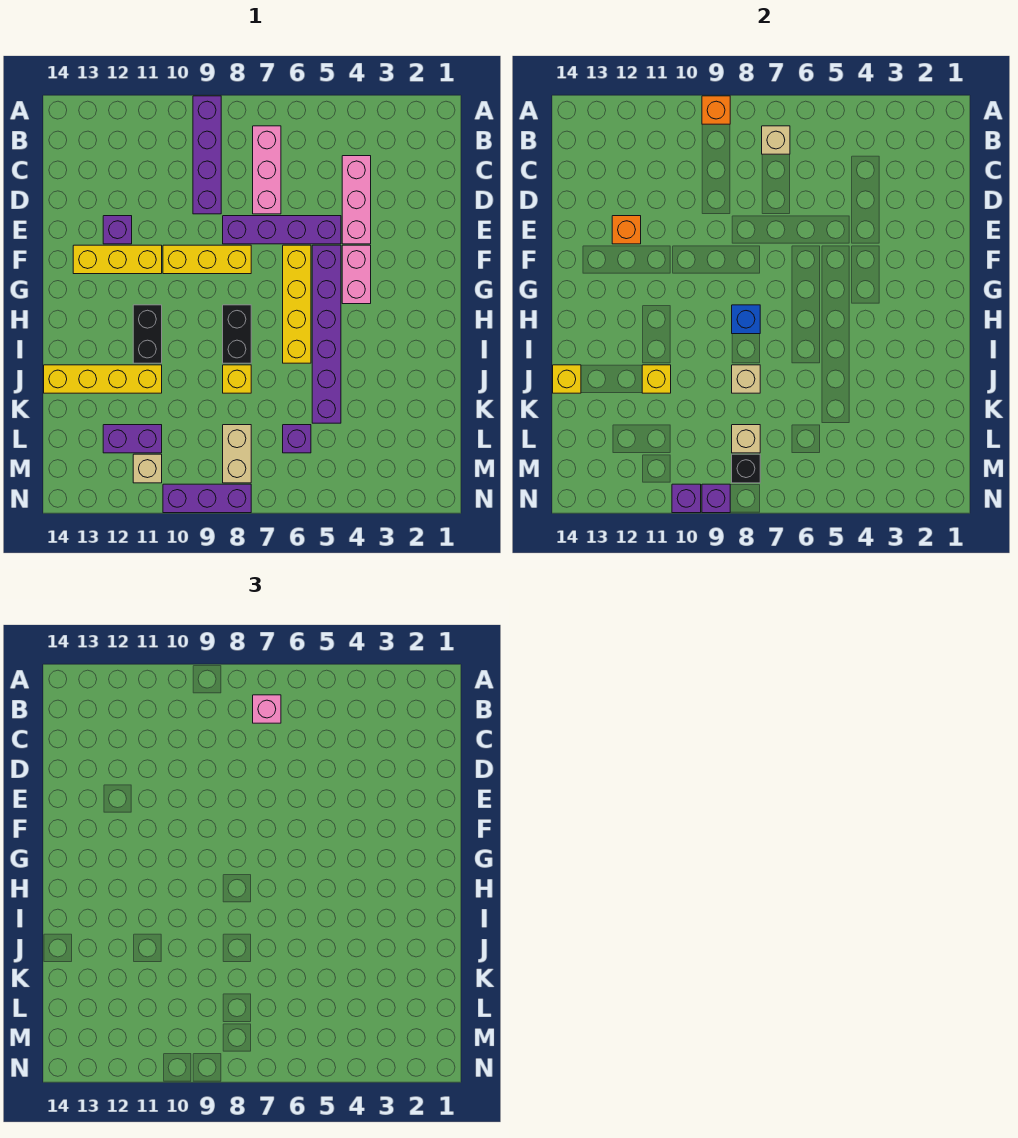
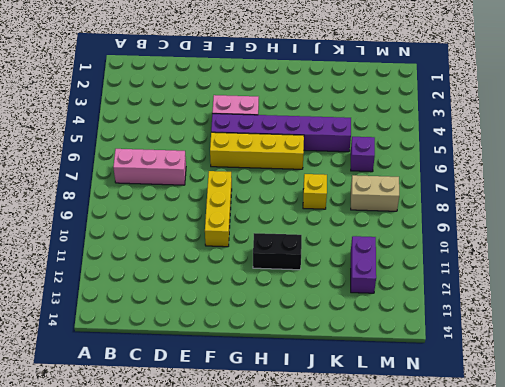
none -> purple brick A9:D9 level 1
none -> pink brick C4:E4 level 1
none -> purple brick E5:E8 level 1
none -> purple brick E12 level 1

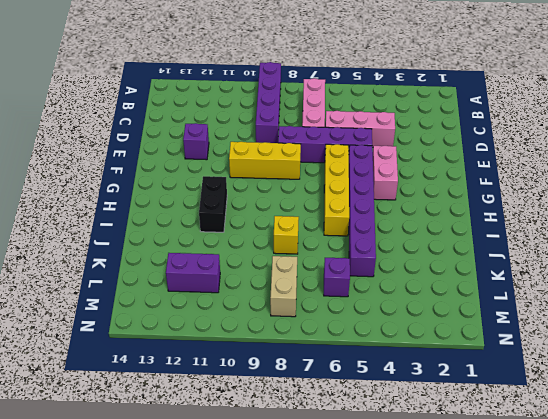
pink brick D4:D6 level 1 -> pink brick C4:E4 level 1
none -> yellow brick F11:F13 level 1
none -> black brick H8:I8 level 1
none -> yellow brick J11:J14 level 1
none -> tan brick M11 level 1

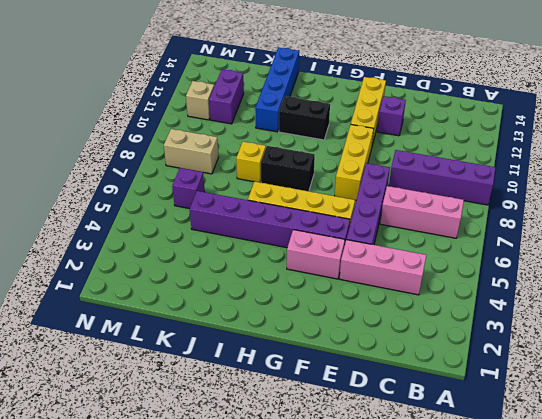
blue brick J11:J14 level 1 -> yellow brick J11:J14 level 1
none -> purple brick N8:N10 level 1
none -> orange brick A9 level 2
none -> tan brick B7 level 2
none -> orange brick E12 level 2

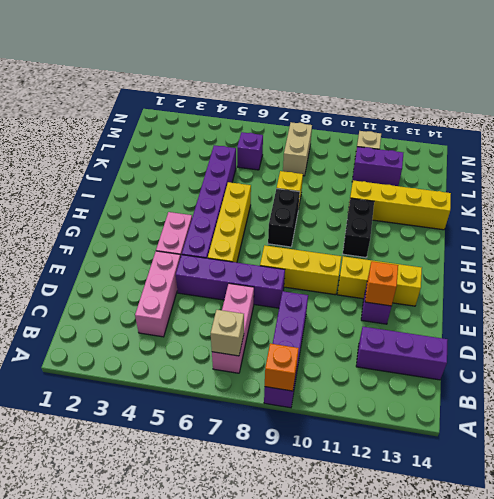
purple brick C12:C14 level 1 -> purple brick N8:N10 level 1
none -> blue brick H8 level 2
none -> tan brick J8 level 2
none -> yellow brick J11 level 2
none -> yellow brick J14 level 2

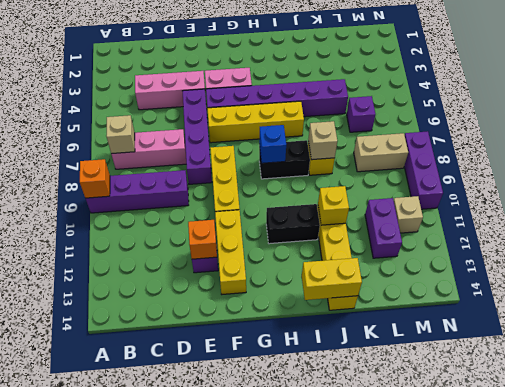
yellow brick I14:J14 level 2 -> yellow brick J14 level 2
none -> tan brick L8 level 2
none -> black brick M8 level 2
none -> purple brick N9 level 2
none -> purple brick N10 level 2

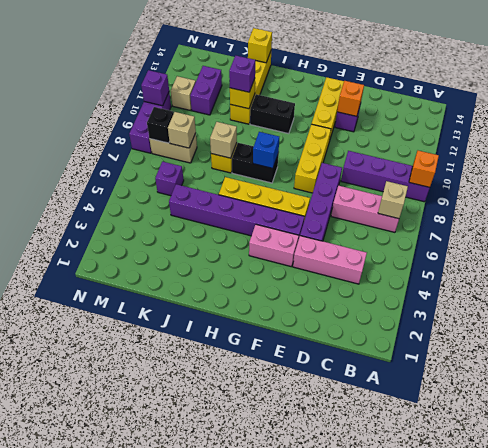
purple brick J11 level 3 -> purple brick N9 level 2
none -> pink brick B7 level 3

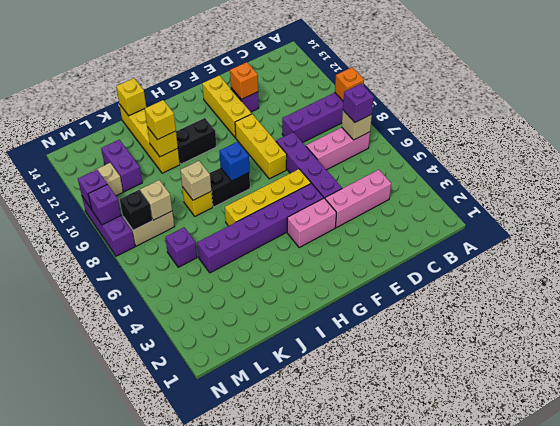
purple brick B7 level 3 -> pink brick B7 level 3
yellow brick J11 level 3 -> none

